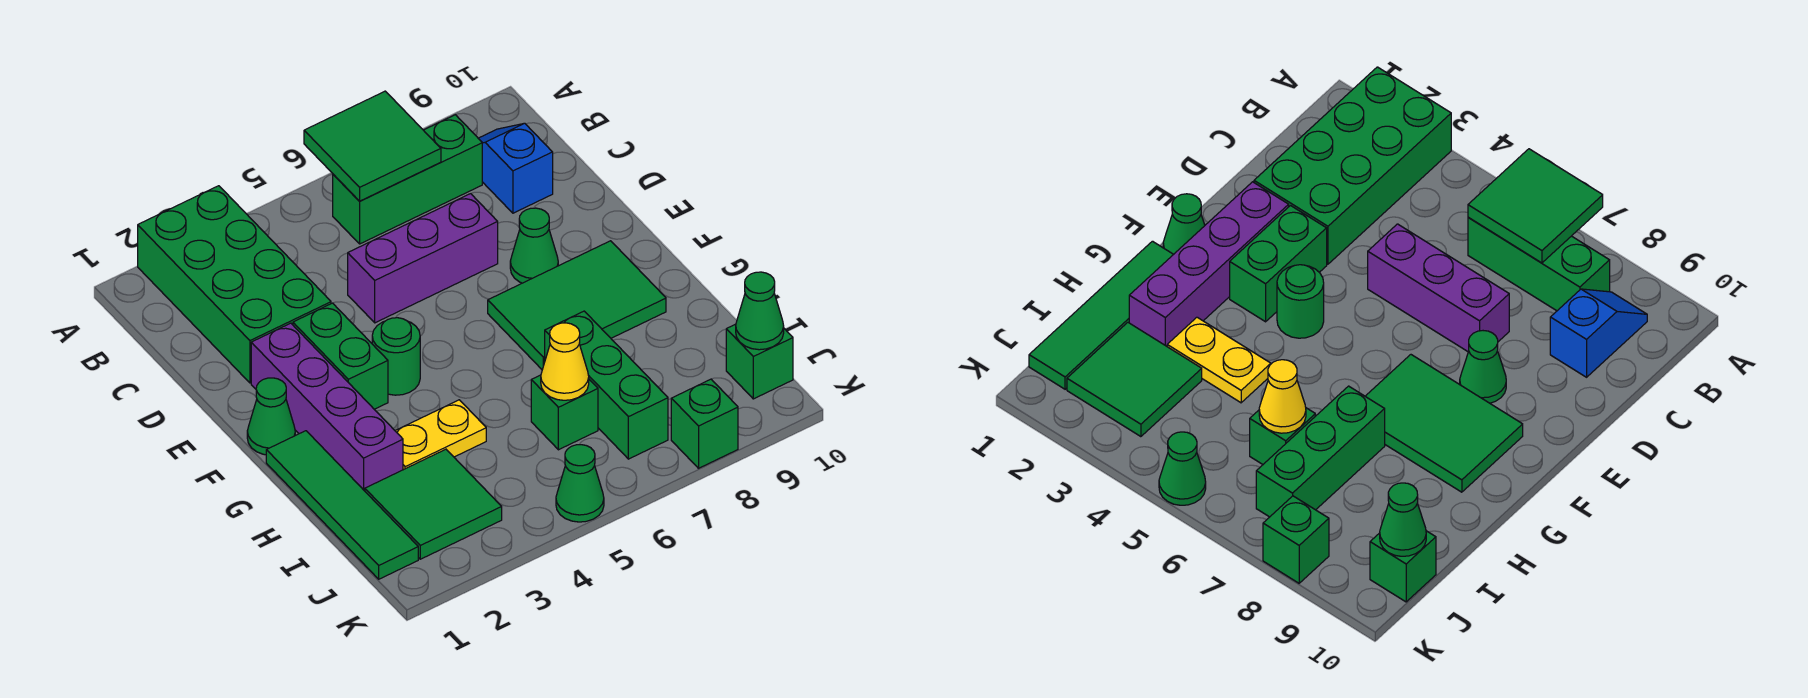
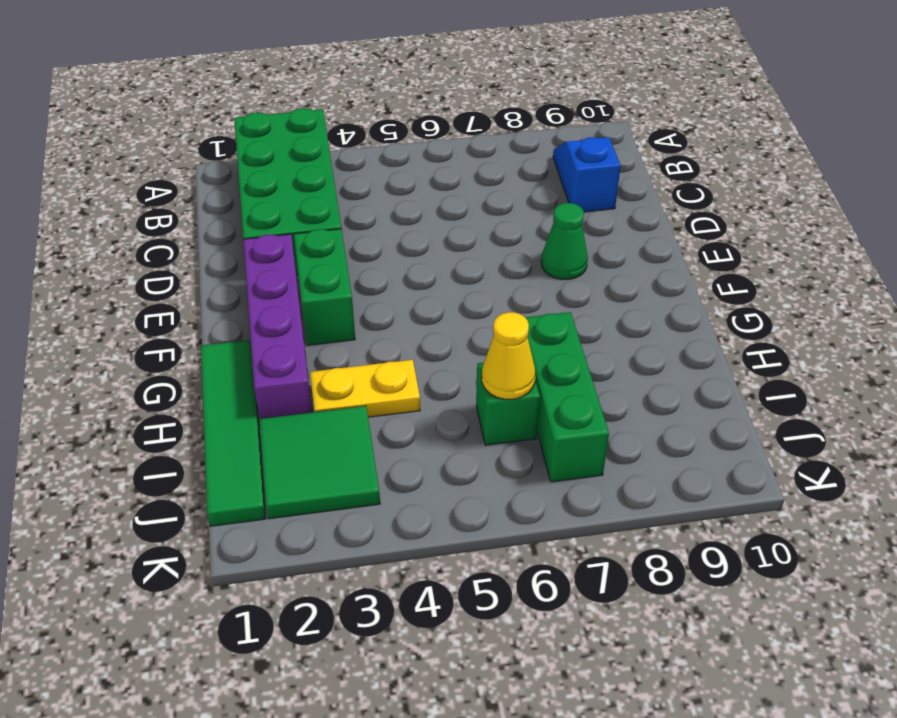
none -> green brick B6:B8 level 1
none -> purple brick D5:D7 level 1
none -> green cone F1 level 1

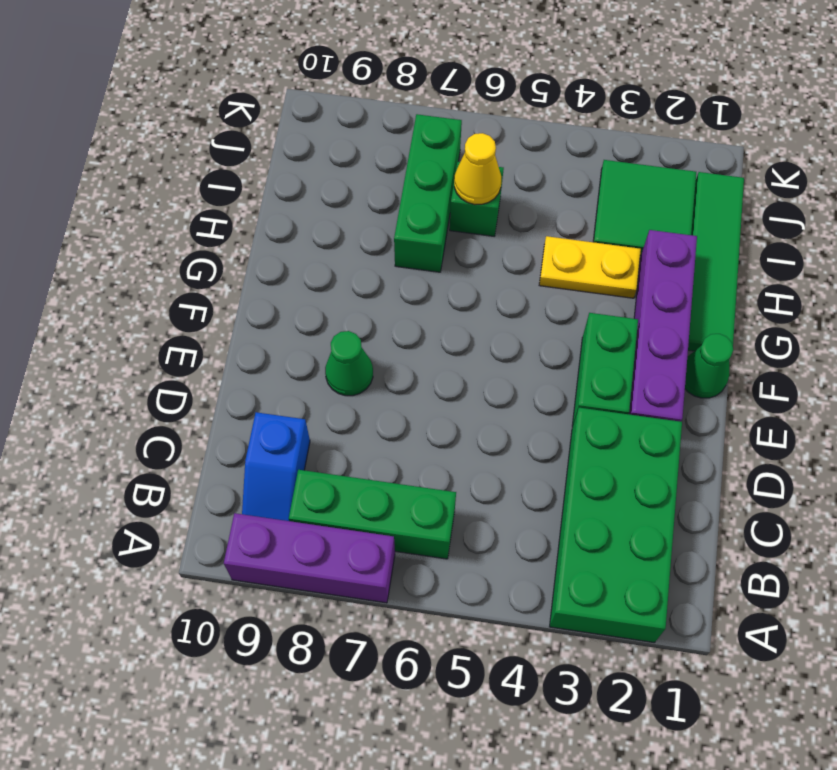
purple brick A7:A9 level 1 -> purple brick D5:D7 level 1
none -> green round brick F4 level 1
none -> green tile F7:G9 level 1
none -> green brick J10 level 1

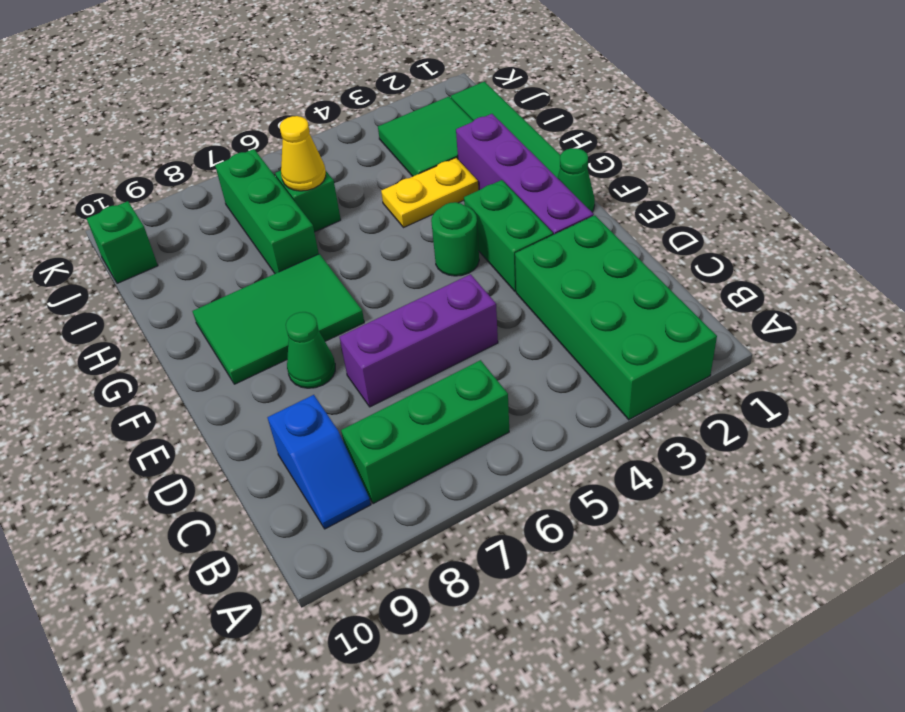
none -> green cone K5 level 1
none -> green brick K8 level 1
none -> green tile A6:B7 level 2

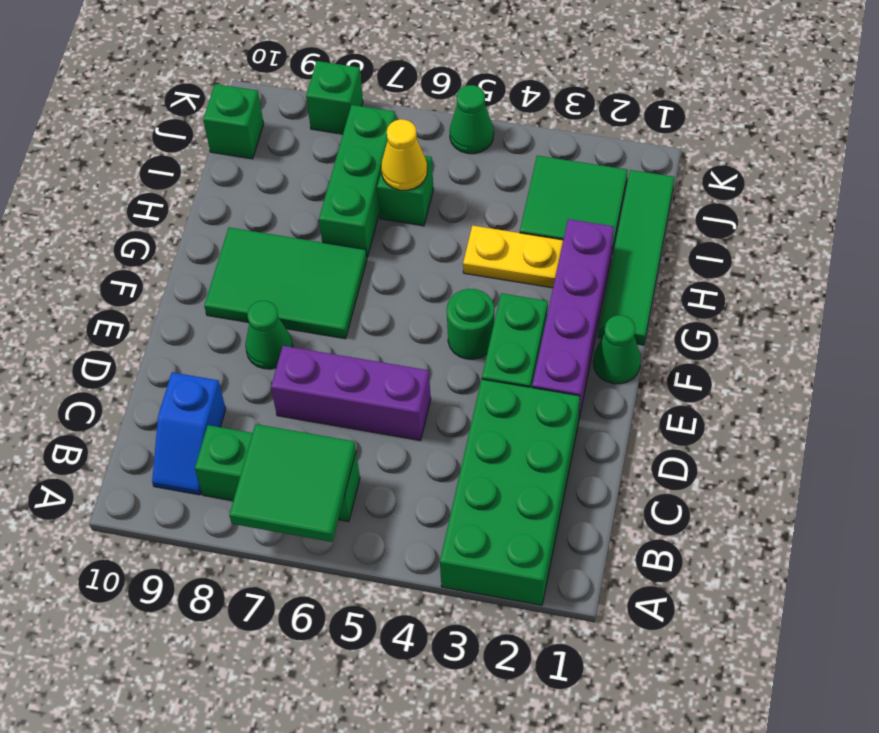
none -> green cone J10 level 2

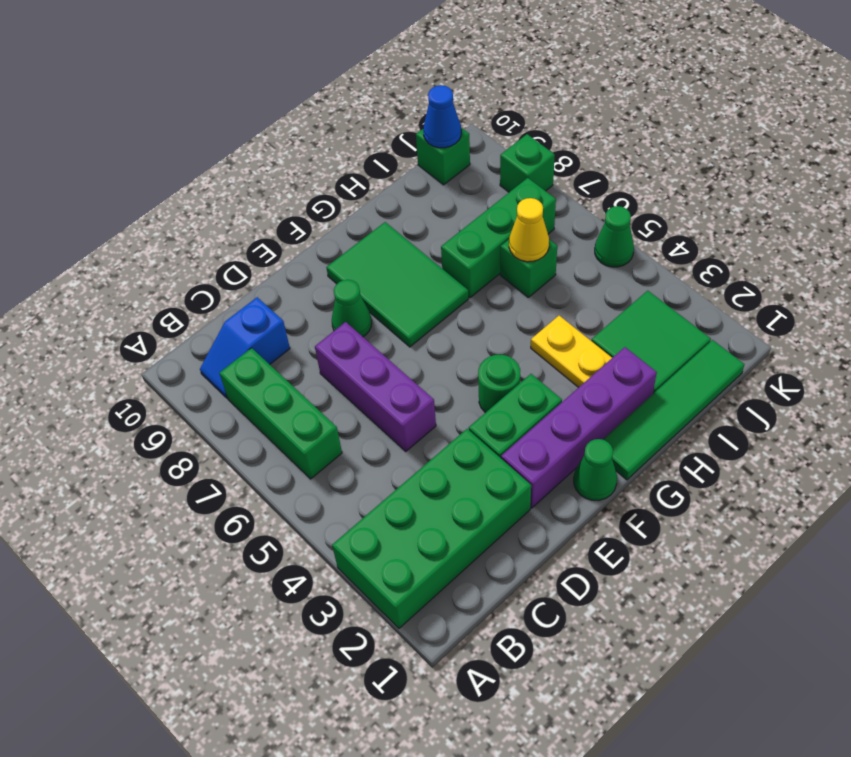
blue cone J10 level 2 -> green cone J10 level 2
none -> green tile A6:B7 level 2

